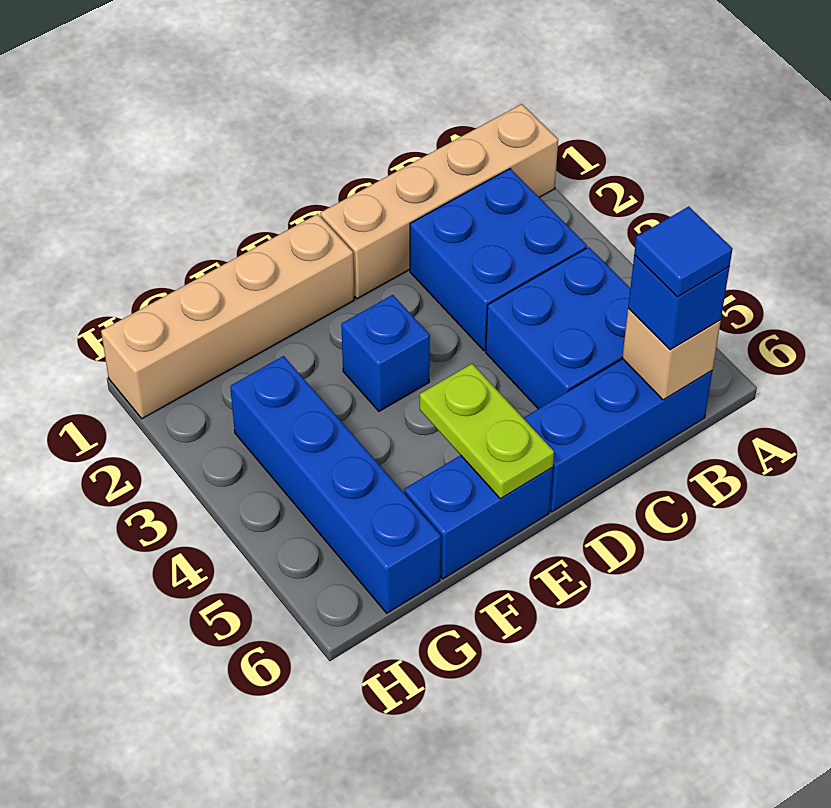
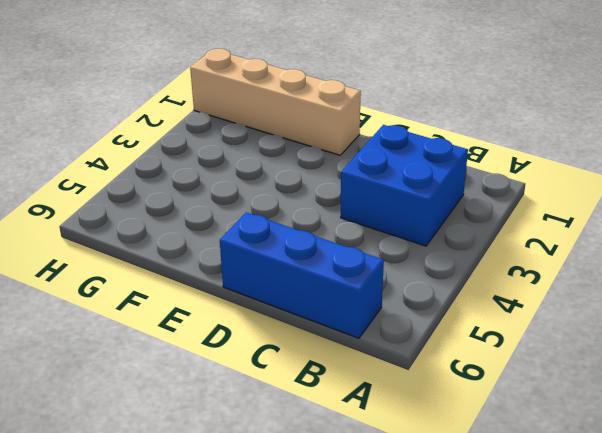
none -> tan brick A1:D1 level 1
none -> blue brick B4:C5 level 1
none -> blue brick E3 level 1

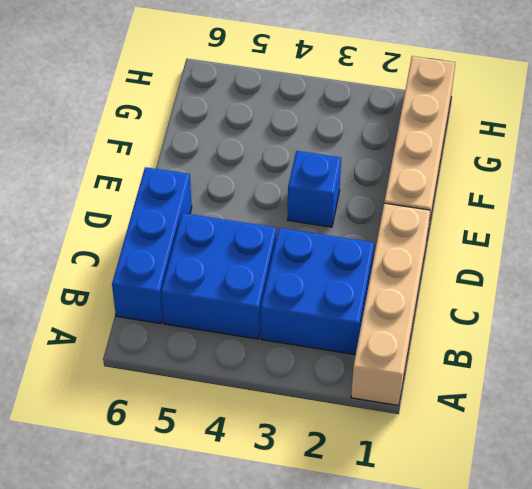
none -> blue brick E6:F6 level 1
none -> blue brick G3:G6 level 1
none -> tan brick B6 level 2

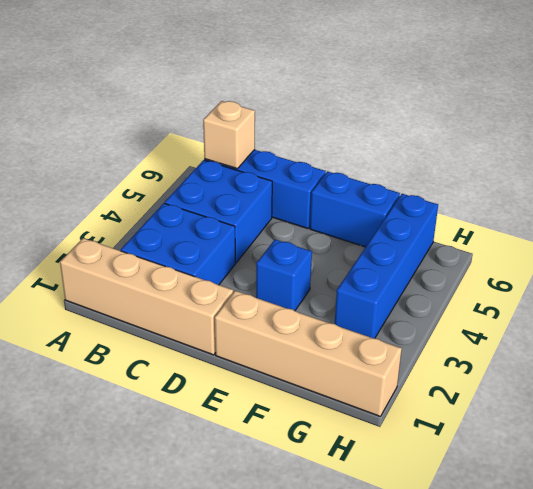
none -> lime plate E5:E6 level 2
none -> blue brick B6 level 3
none -> blue tile B6 level 4

